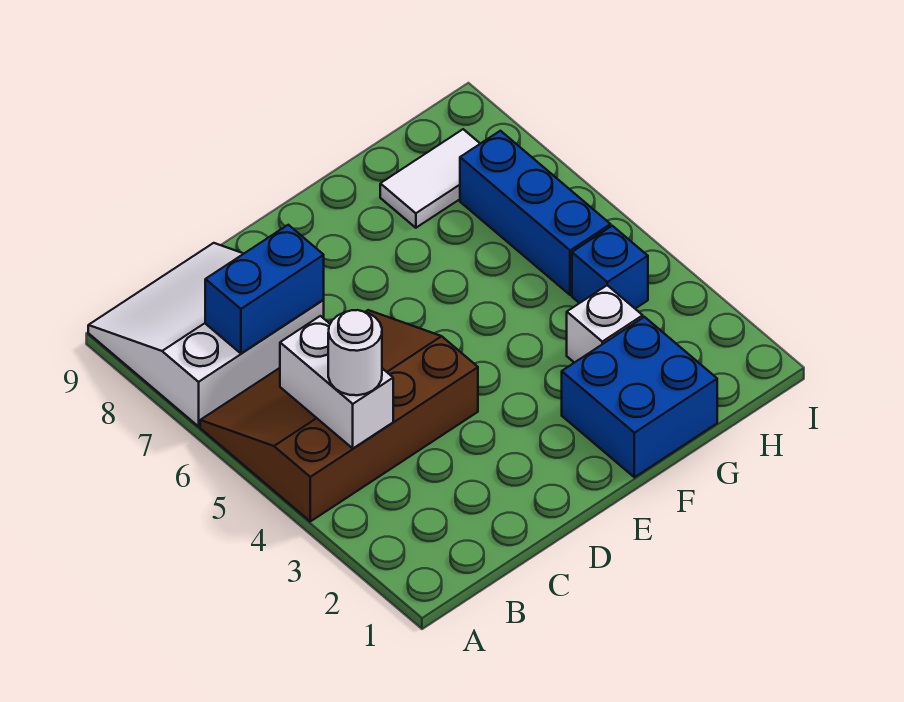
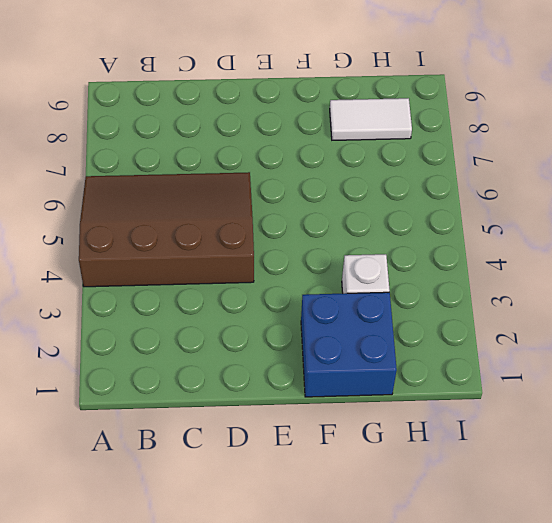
none -> white slope A7:C9 level 1 top 7
none -> blue brick H4 level 1

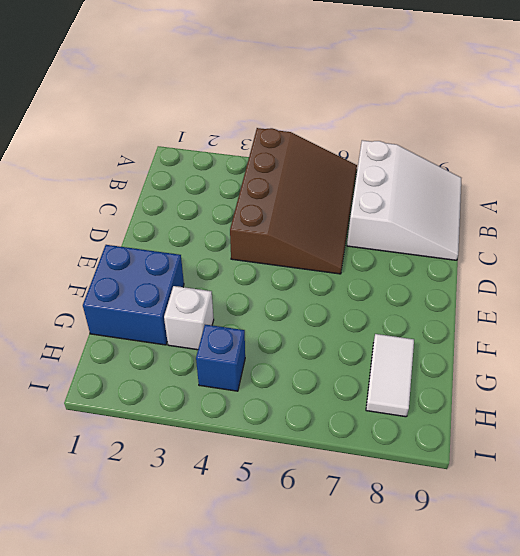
none -> blue brick H5:H7 level 1
none -> white brick B4:B5 level 2

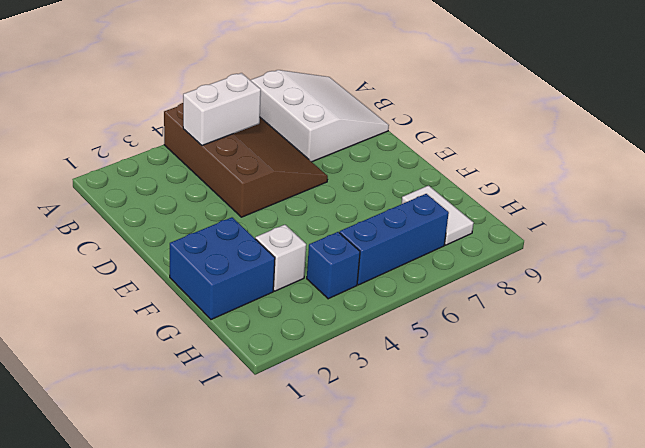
none -> blue brick B7:C7 level 2
none -> white round brick B4 level 3

